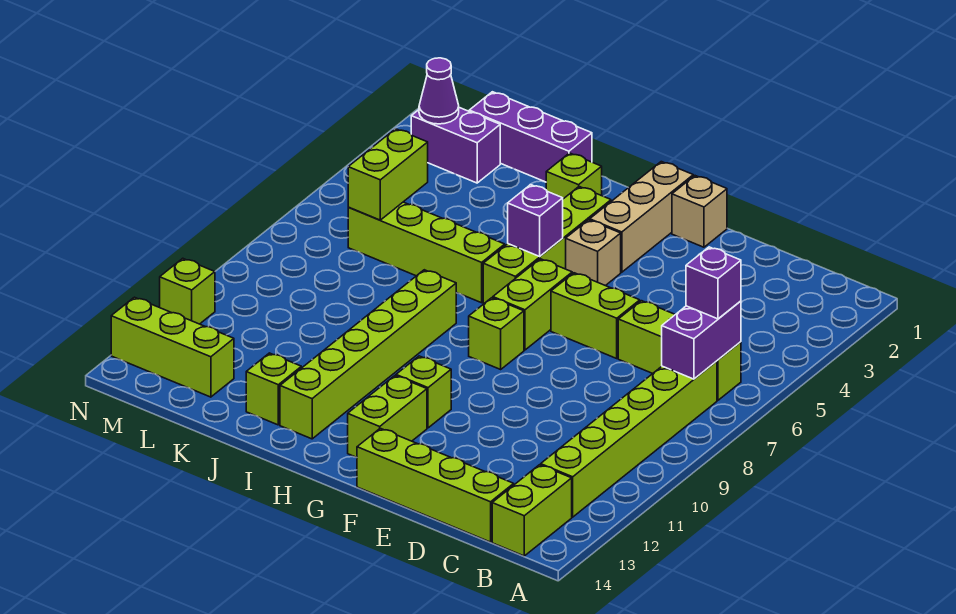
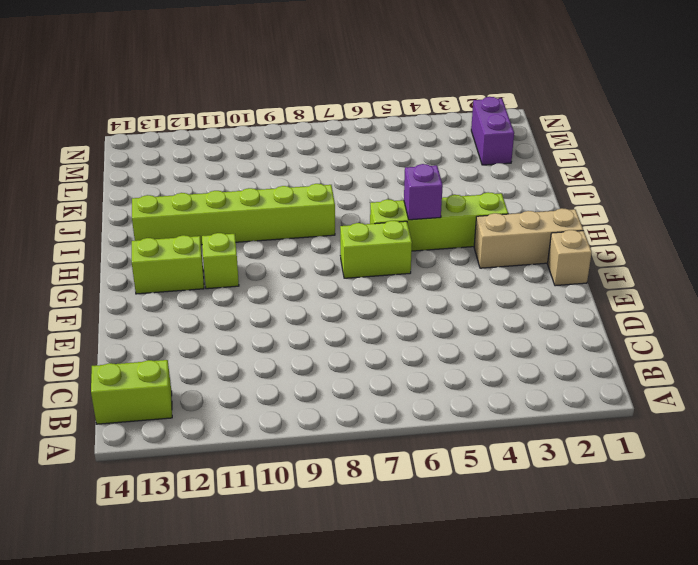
none -> lime brick B6:D6 level 1
none -> lime brick B7:B12 level 1
none -> lime brick C14:F14 level 1

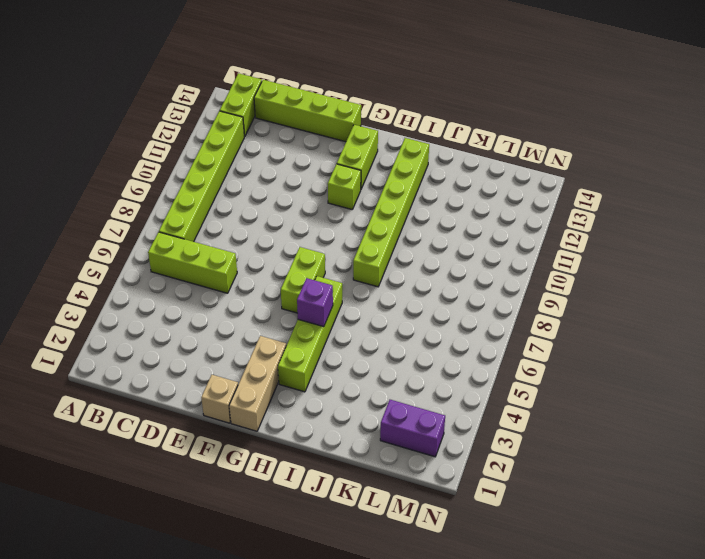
none -> lime brick E6:F6 level 1
none -> tan brick G4 level 1
none -> lime brick G8 level 1

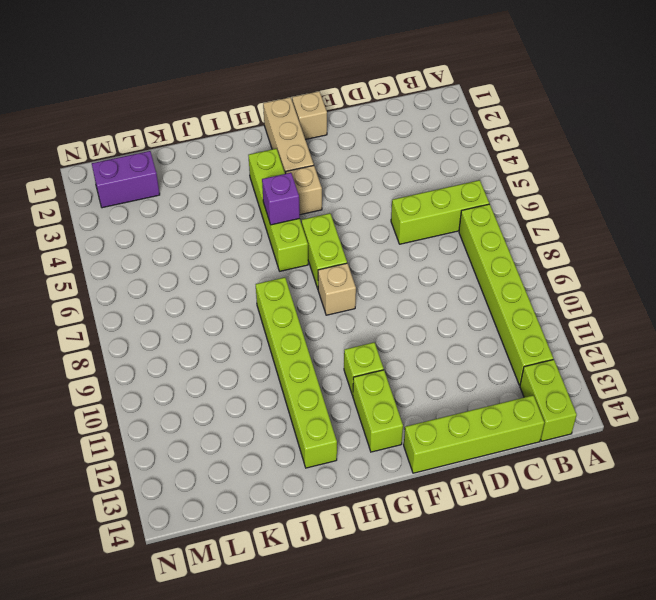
tan brick G8 level 1 -> lime brick G8 level 1
none -> lime brick E6:F6 level 1
none -> lime brick I2 level 1
none -> lime brick I6:L6 level 1

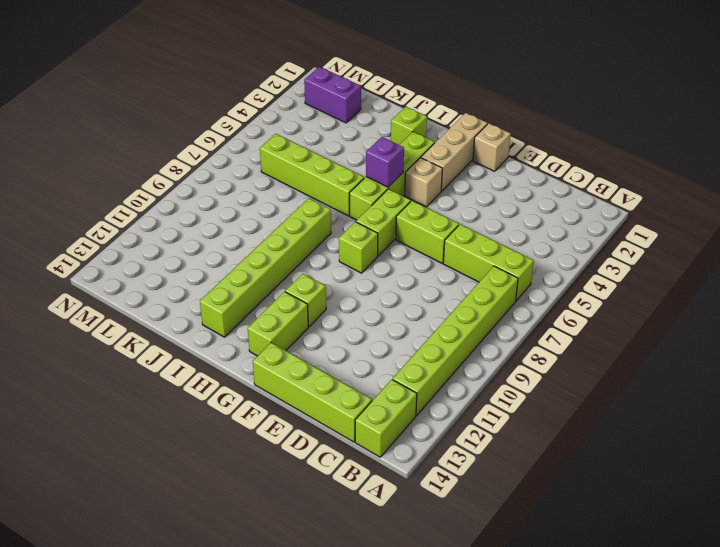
none -> purple brick J1:L1 level 1
none -> lime brick J13 level 1
none -> lime brick L13:N13 level 1

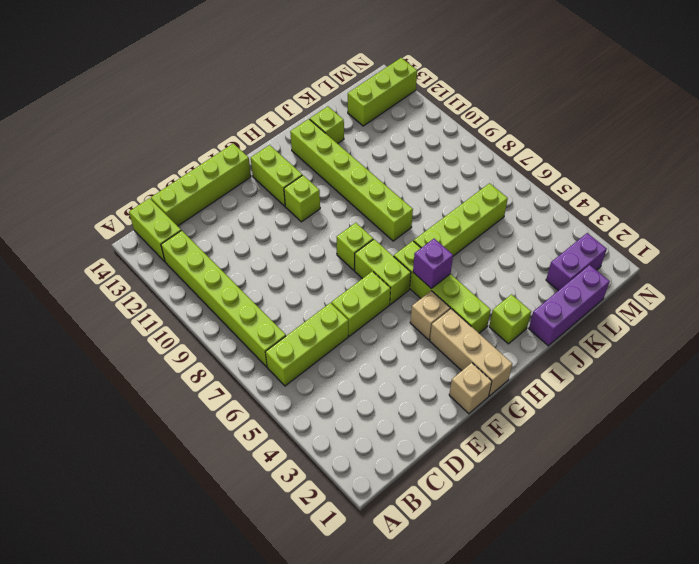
none -> lime brick N11 level 1
none -> purple brick B6:B7 level 2
none -> lime brick L5:L6 level 2

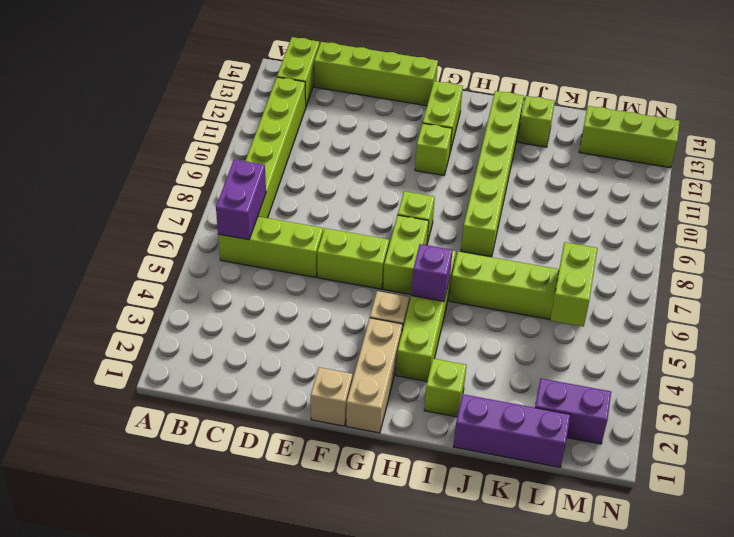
none -> lime brick N11 level 1
none -> purple cone M2 level 2
none -> purple brick B6 level 3

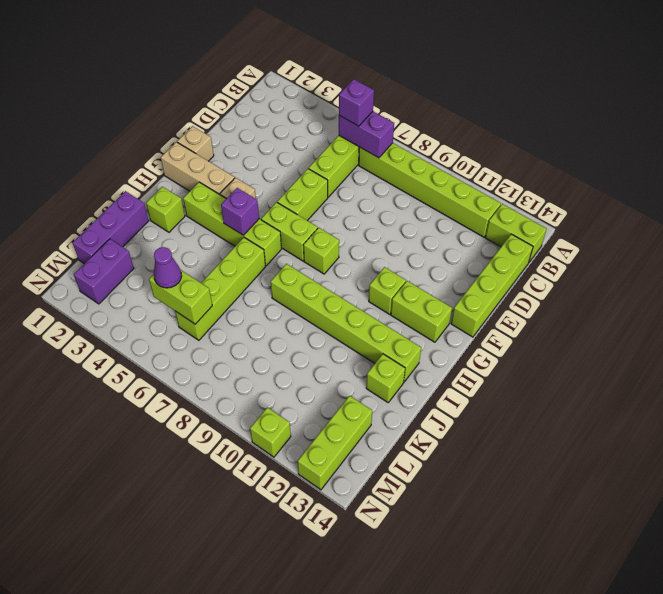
purple cone L5 level 3 -> purple cone M2 level 2

